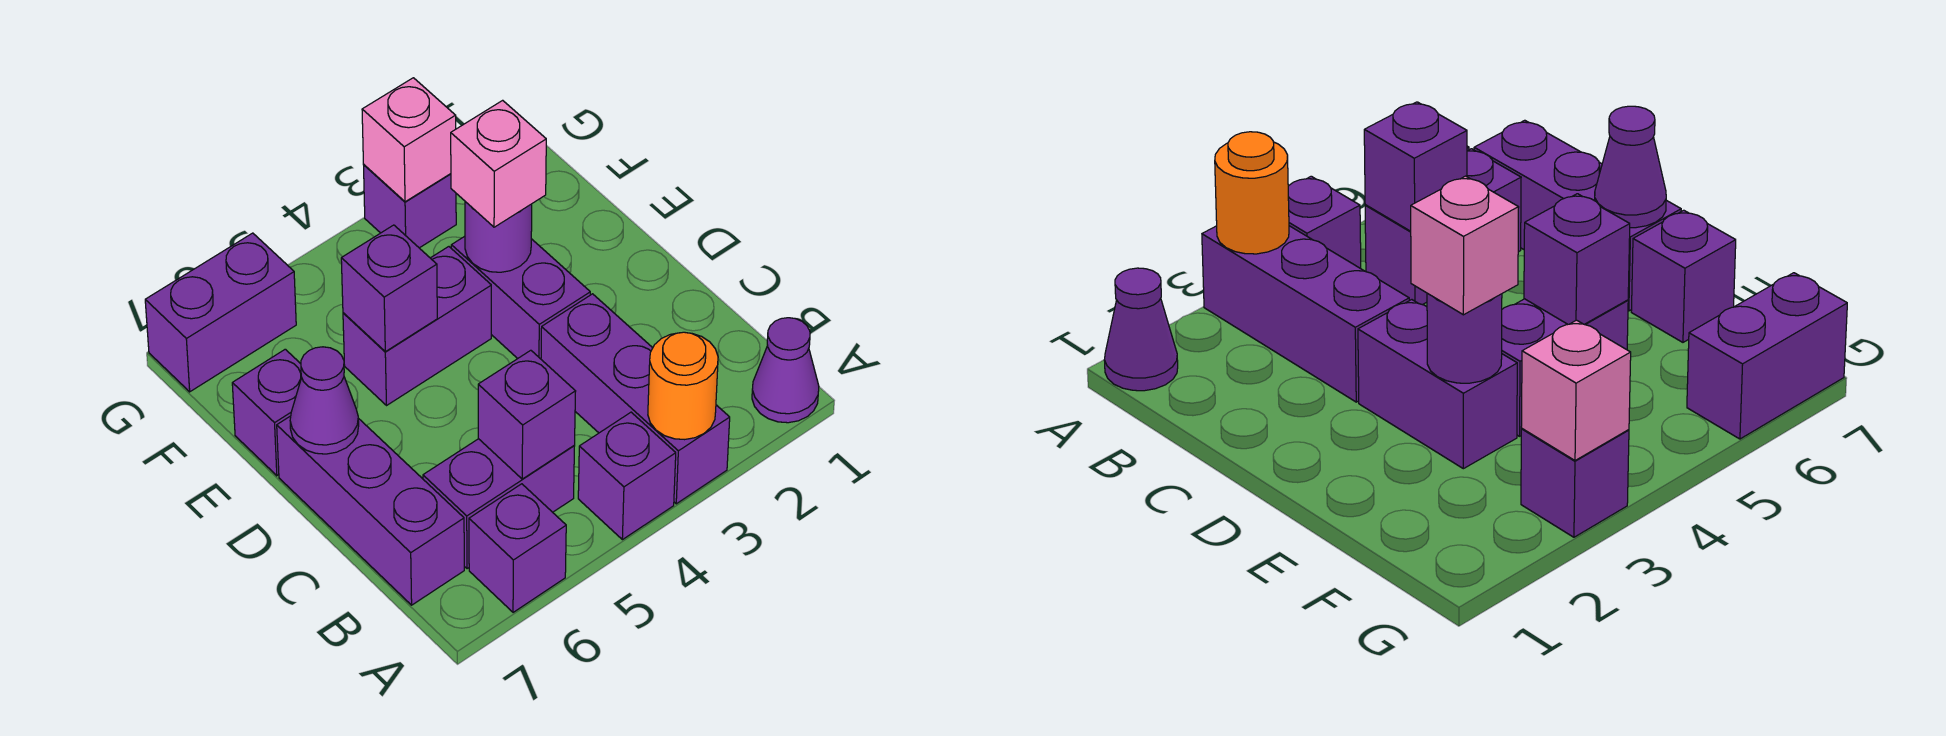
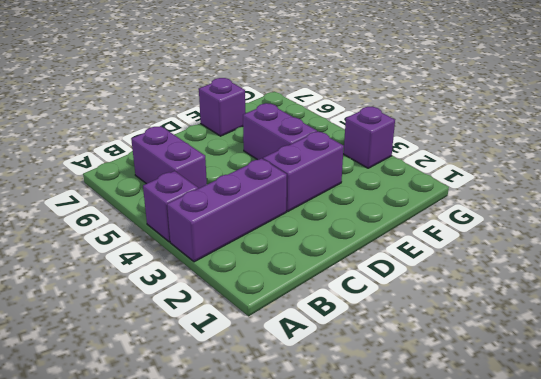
none -> purple cone A1 level 1
none -> purple brick A6 level 1
none -> purple brick B7:D7 level 1

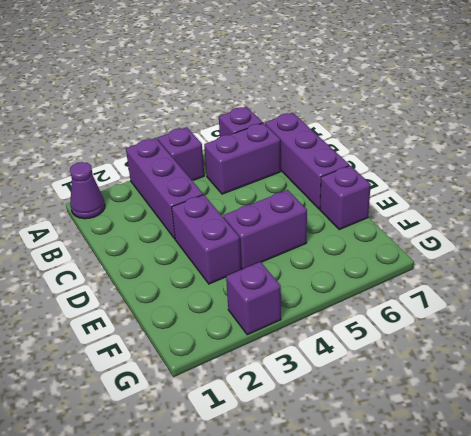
none -> purple brick G6:G7 level 1
none -> orange round brick A3 level 2
none -> purple brick B5 level 2

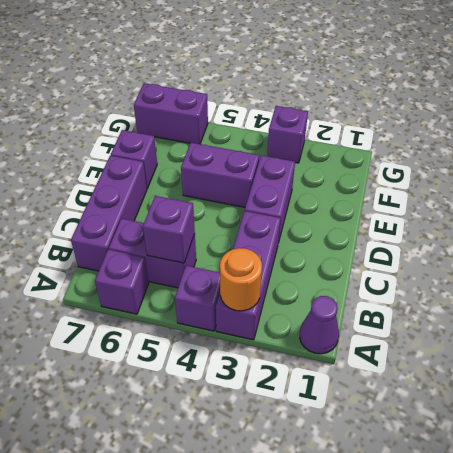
none -> purple cone D7 level 2
none -> purple round brick E3 level 2
none -> purple brick E5 level 2

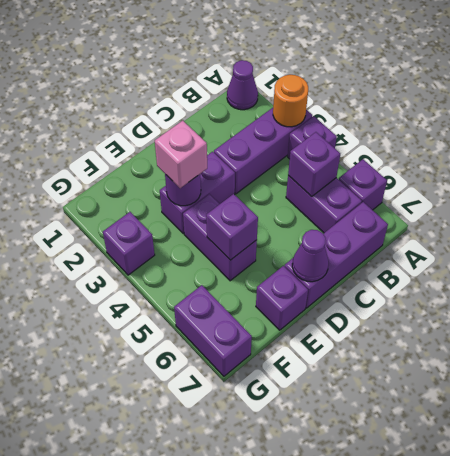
none -> pink brick G3 level 2

